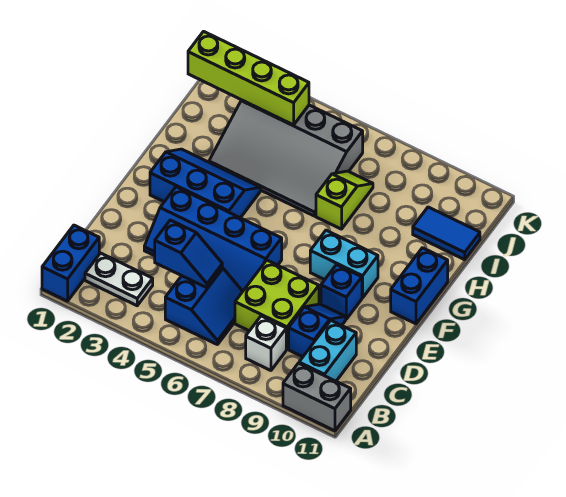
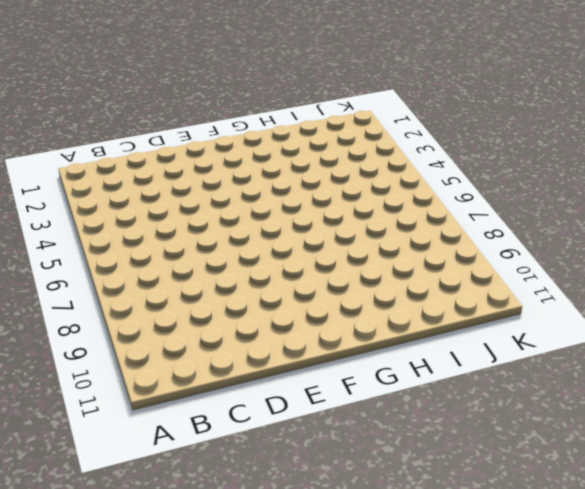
none -> blue brick A1:B1 level 1
none -> grey brick A10:A11 level 1
none -> white plate B2:B3 level 1

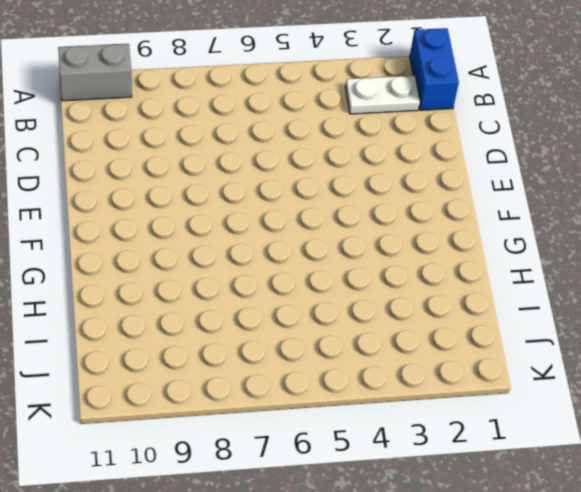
none -> blue slope B5:C6 level 1 top 5
none -> white brick B8 level 1
none -> cyan brick B10:C10 level 1

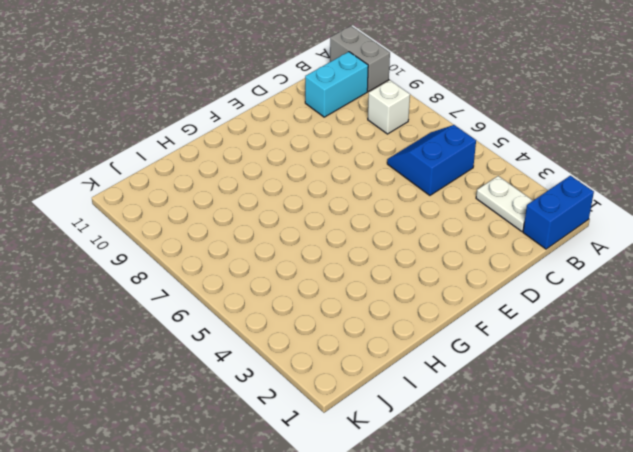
none -> lime brick C7:D8 level 1
none -> blue slope C9:D9 level 1 top C
none -> blue slope D3:E6 level 1 top E

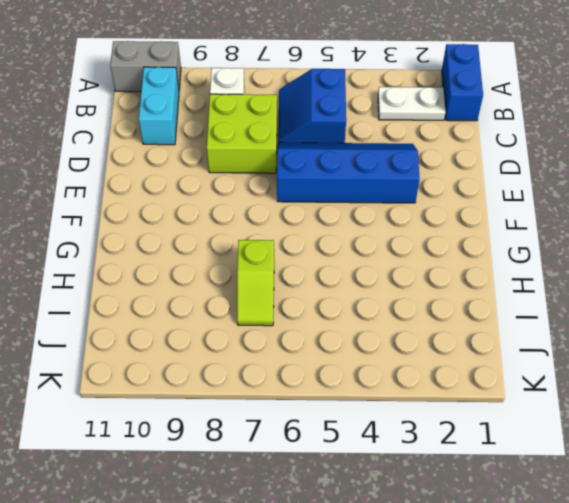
none -> blue slope C9:D9 level 1 top C
none -> blue brick E9 level 1
none -> blue slope F2:G4 level 1 top F

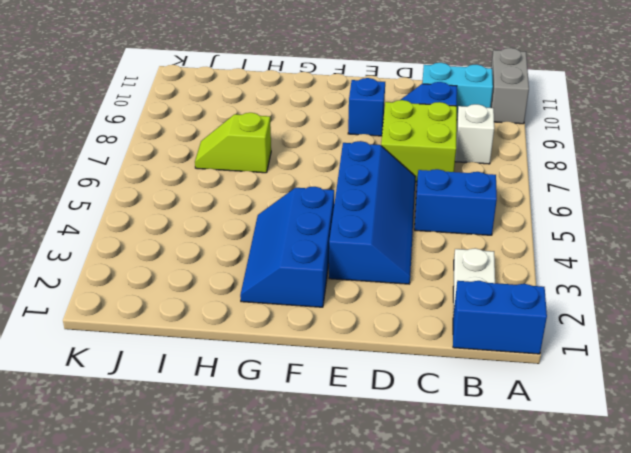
none -> cyan brick F8:F9 level 1
none -> blue brick F11:G11 level 1
none -> grey slope H3:J6 level 1 top J

